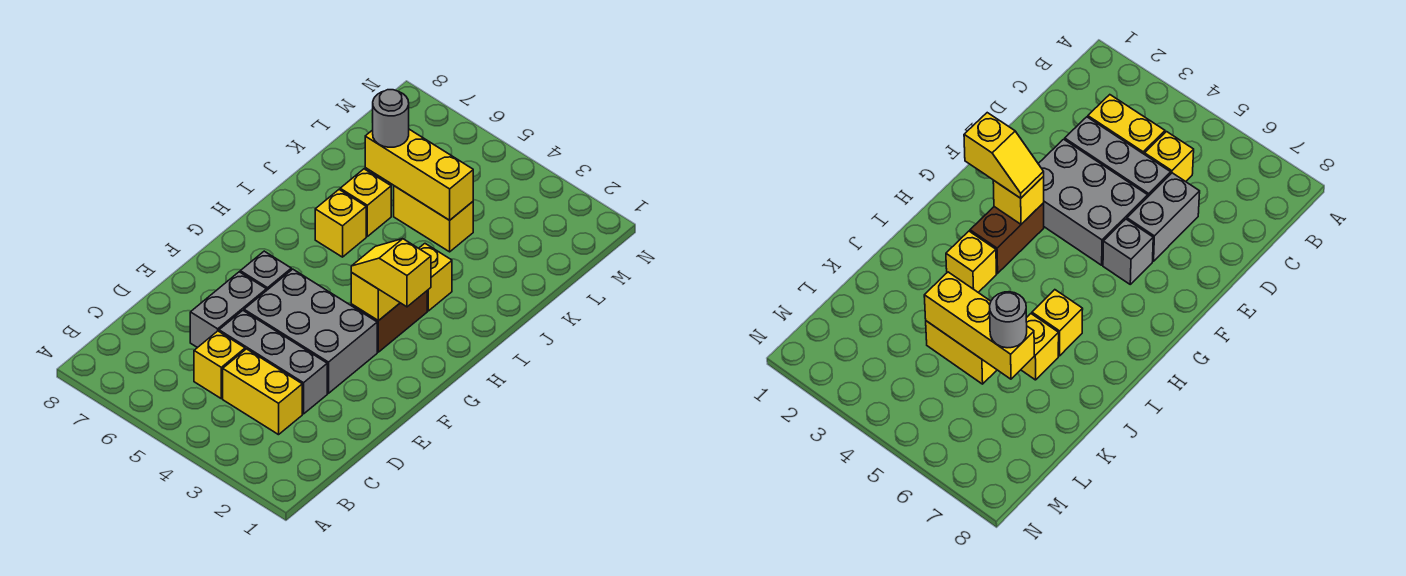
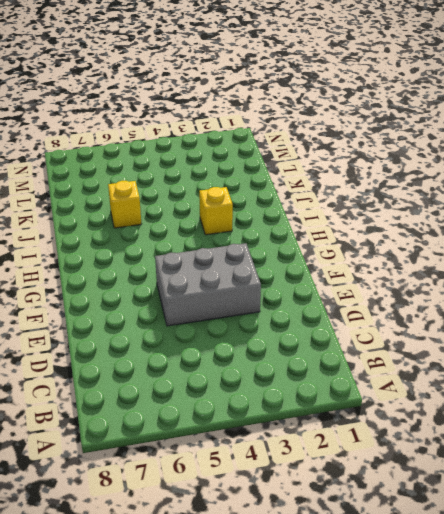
none -> yellow brick C3:C4 level 1
none -> yellow brick C5 level 1
none -> grey brick D3:D5 level 1

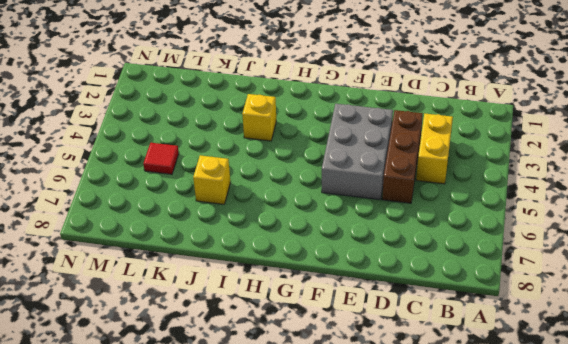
brown brick D3:D5 level 1 -> grey brick D3:D5 level 1
red tile L5 level 1 -> none
none -> yellow brick C5 level 1
none -> grey brick D6:E6 level 1
none -> grey brick F6 level 1

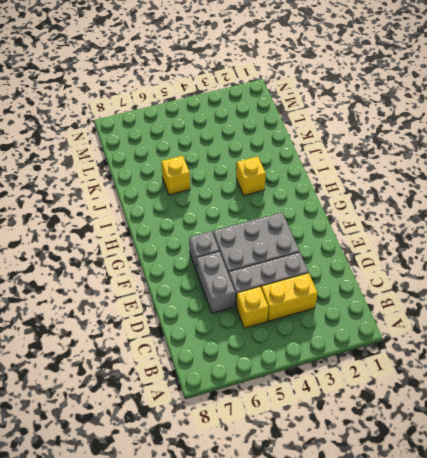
none -> brown brick G3:H3 level 1
none -> yellow brick I6 level 1
none -> yellow brick K4:K5 level 1

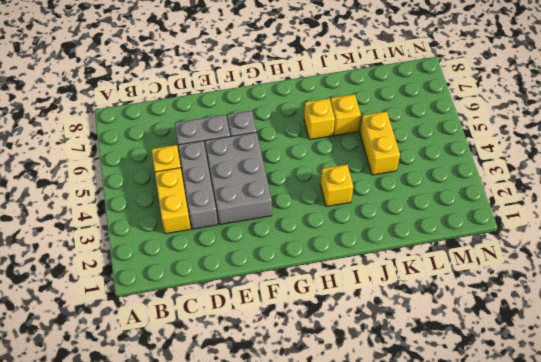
none -> brown brick G3:H3 level 1
none -> yellow brick G3 level 2
none -> yellow brick K4:K6 level 2

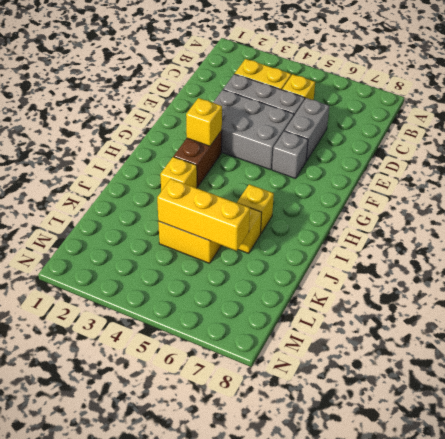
none -> yellow slope G2:G3 level 3 top 2
none -> grey round brick K6 level 3

